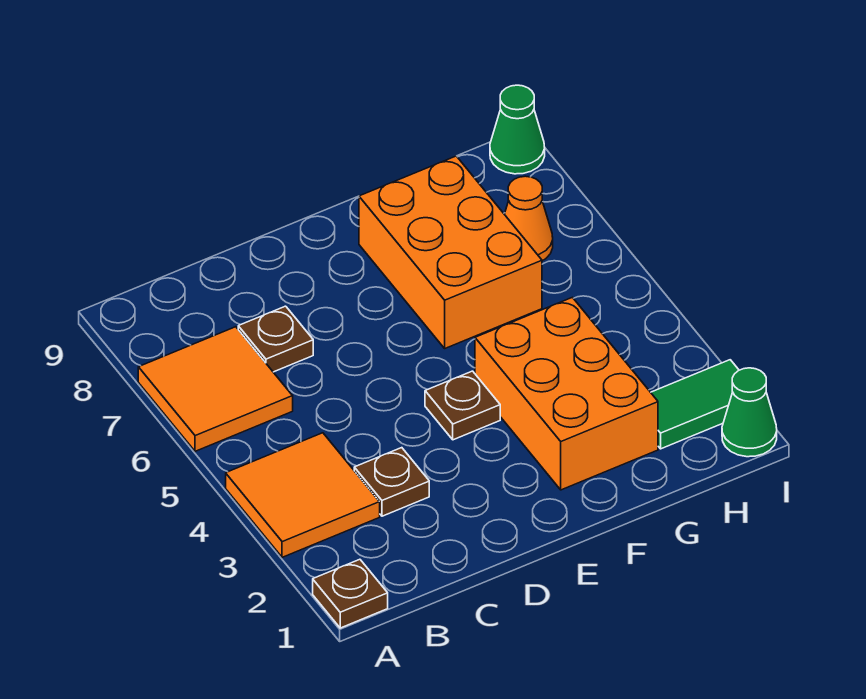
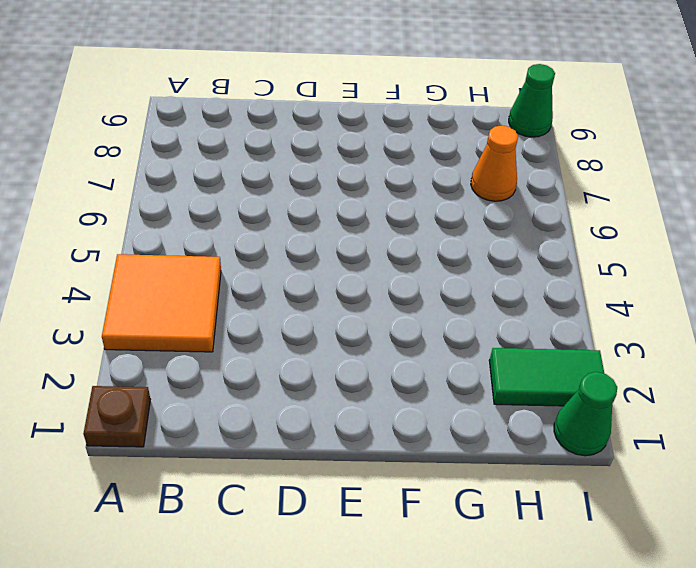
none -> orange tile A6:B7 level 1
none -> brown plate C3 level 1
none -> brown plate C7 level 1

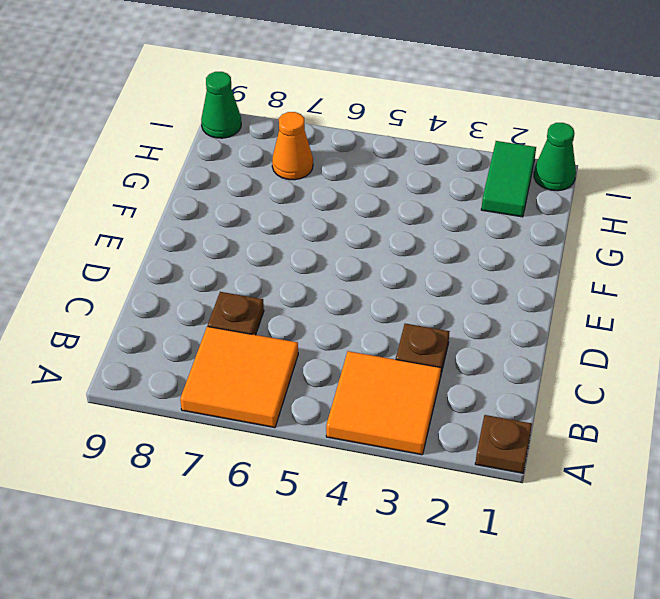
none -> brown plate E4 level 1
none -> orange brick F2:G4 level 1
none -> orange brick F6:G8 level 1

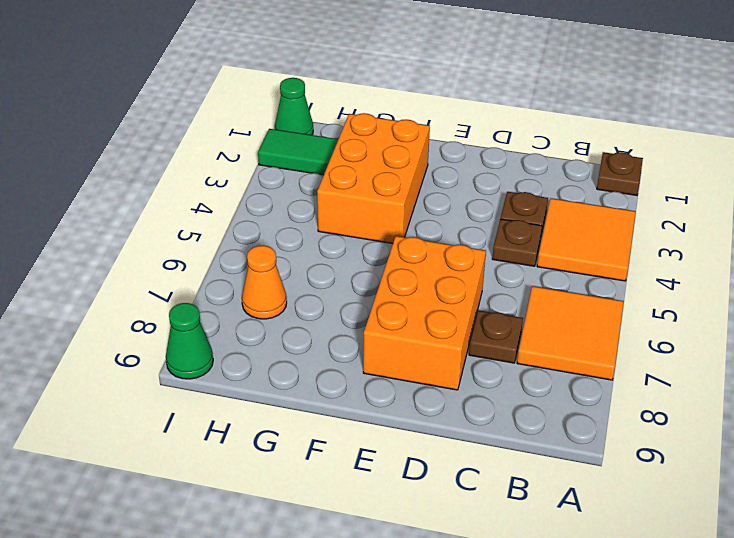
brown plate C4 level 1 -> brown plate E4 level 1
orange brick D6:E8 level 1 -> orange brick F6:G8 level 1

